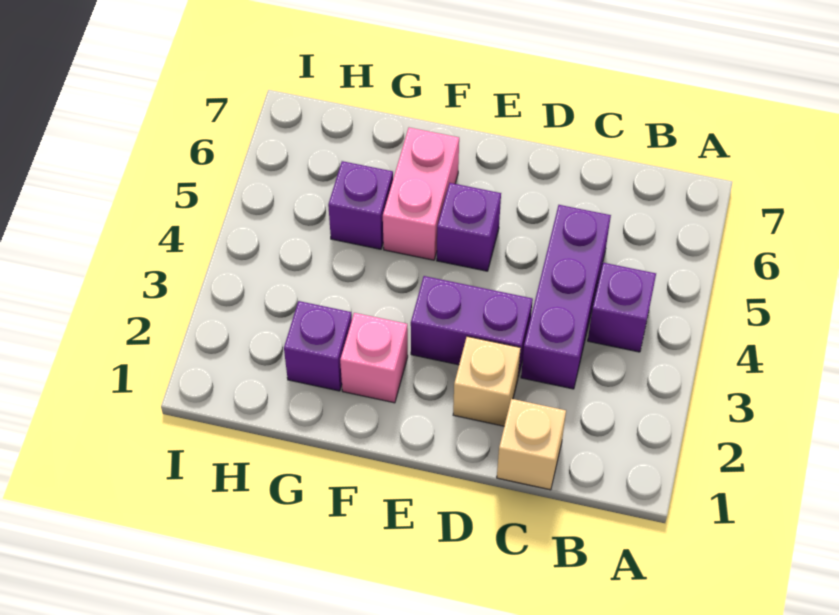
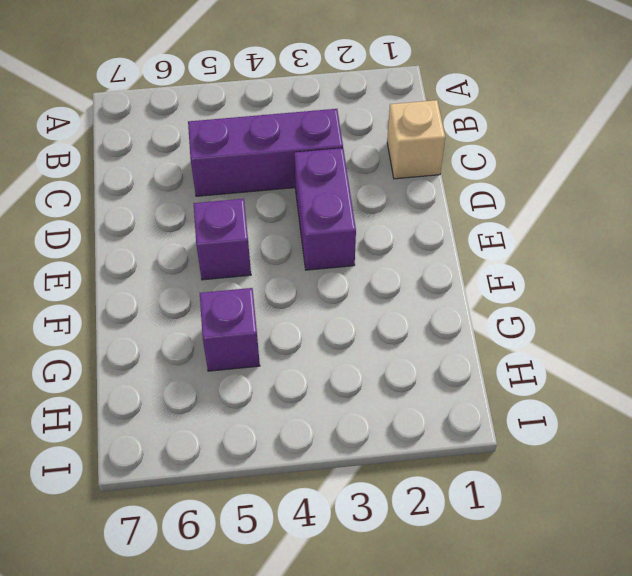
none -> purple brick B4 level 1
none -> tan brick D2 level 1

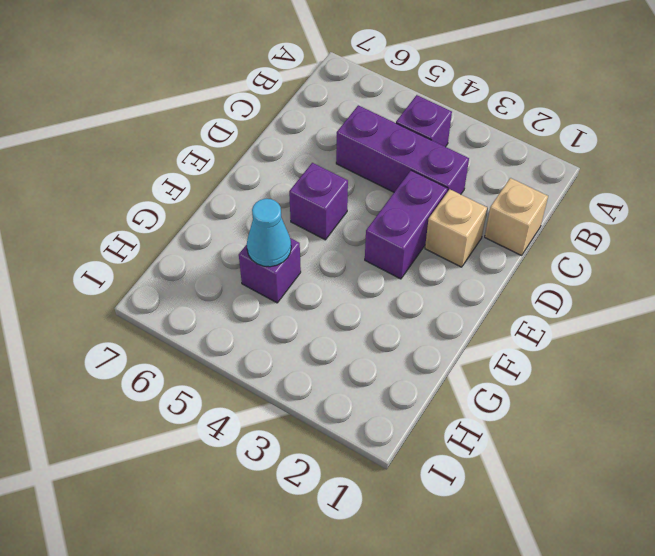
cyan cone G5 level 2 -> none
none -> pink brick F2 level 1
none -> pink brick F5:F6 level 1

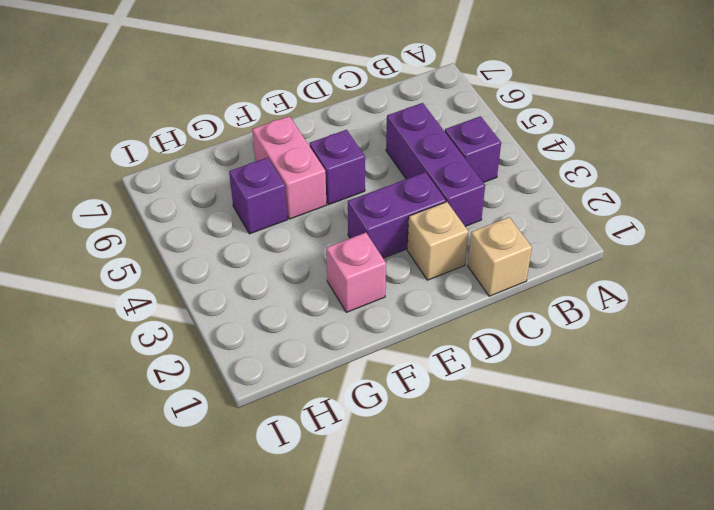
none -> purple brick G2 level 1

